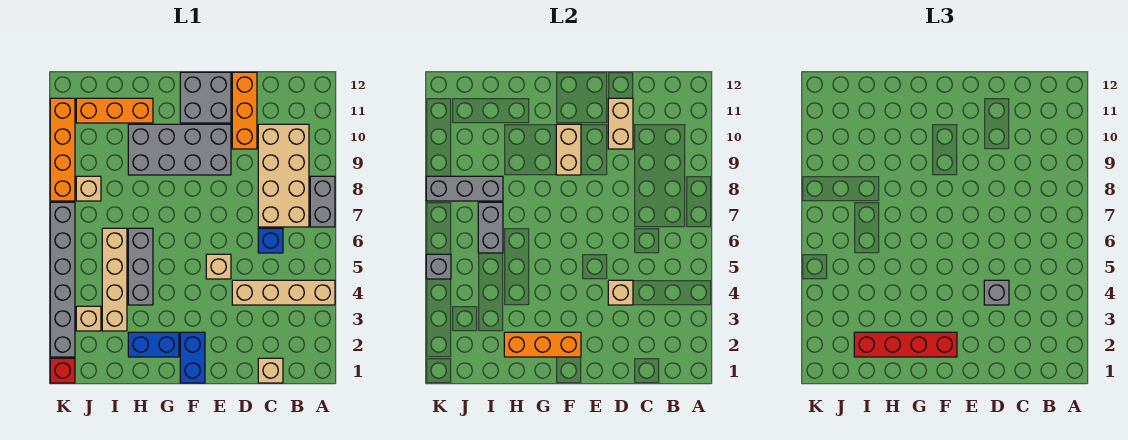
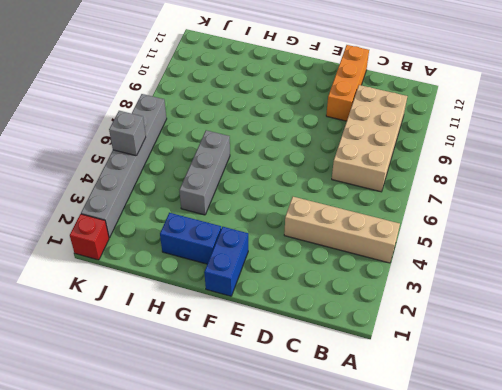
none -> grey brick A7:A8 level 1
none -> tan brick C1 level 1
none -> blue brick C6 level 1

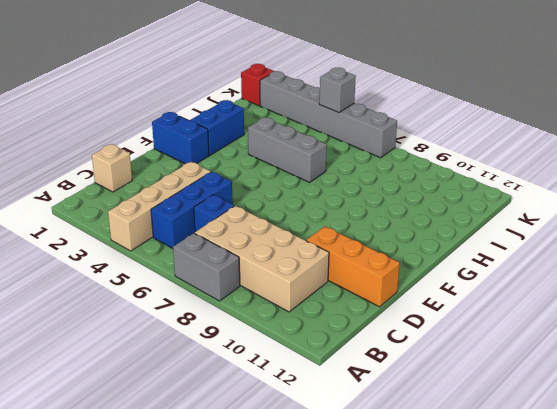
blue brick B5:D5 level 1 -> none
none -> tan brick E5 level 1
none -> grey brick E9:H10 level 1
none -> grey brick E11:F12 level 1

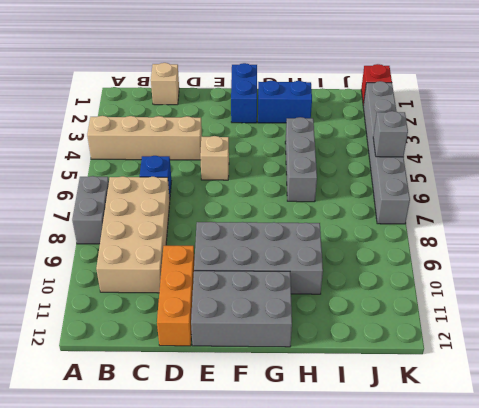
grey brick E11:G12 level 1 -> grey brick E11:F12 level 1
none -> orange brick H11:J11 level 1
none -> tan brick I3:I6 level 1
none -> tan brick J3 level 1

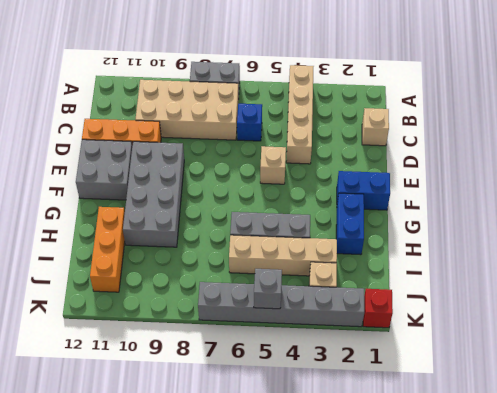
none -> tan brick J8 level 1
none -> orange brick K8:K11 level 1
none -> tan brick D4 level 2

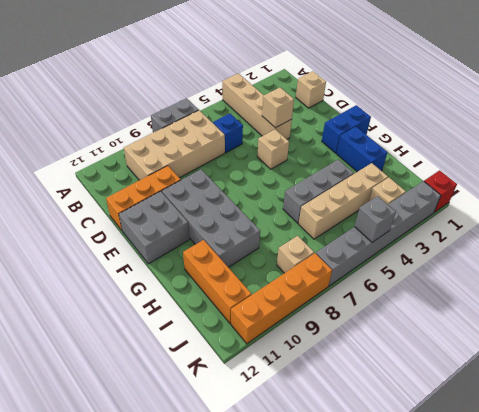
none -> tan brick D10:D11 level 2
none -> orange brick F2:H2 level 2
none -> tan brick F9:F10 level 2

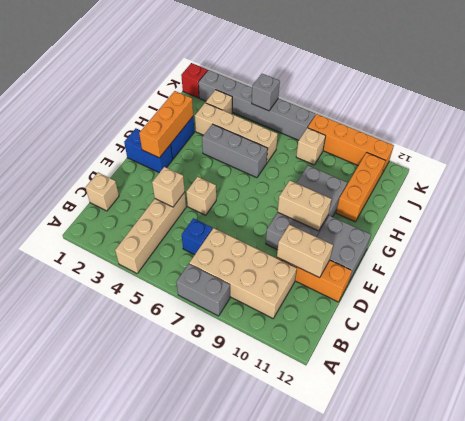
none -> grey brick I6:I7 level 2
none -> grey brick I8:K8 level 2
none -> grey brick D4 level 3

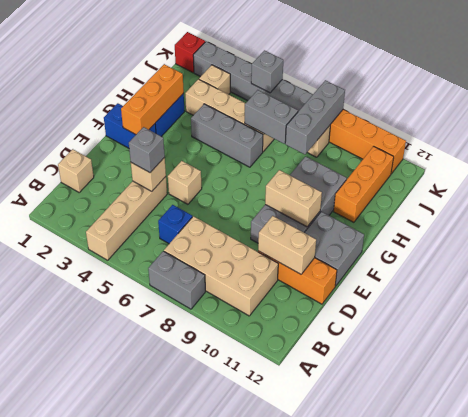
none -> red brick F2:I2 level 3

